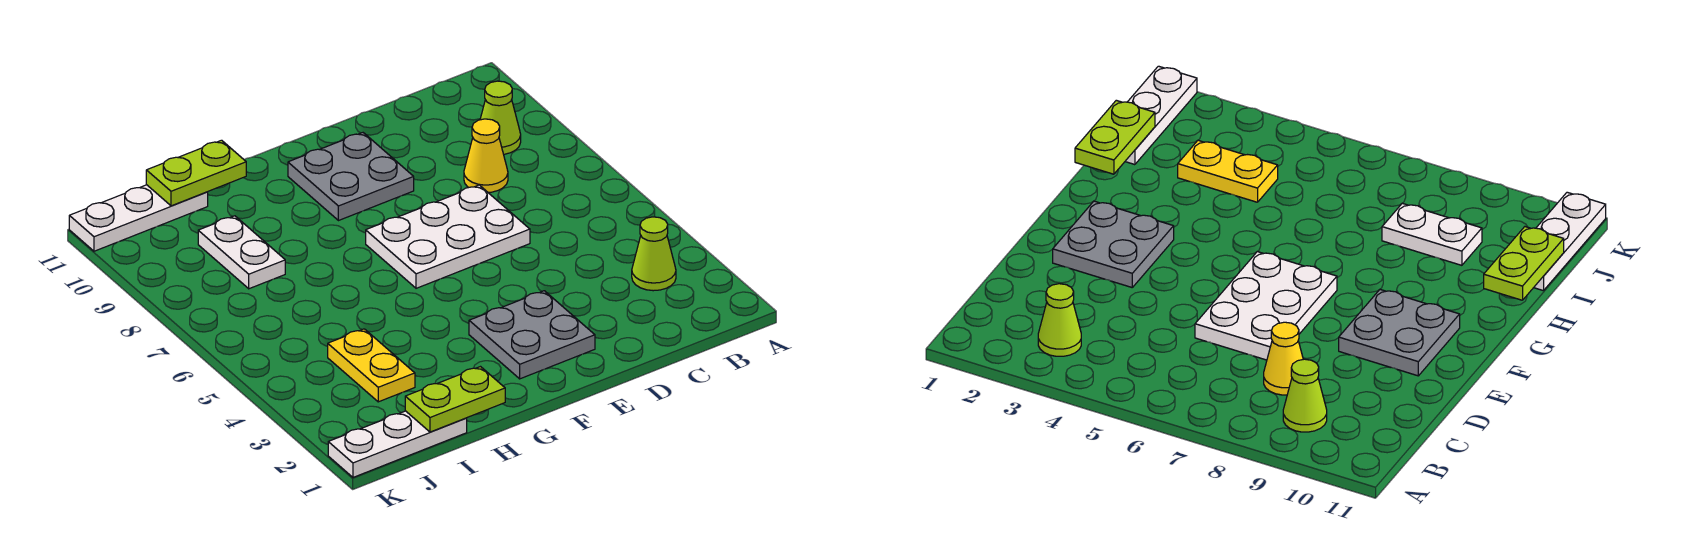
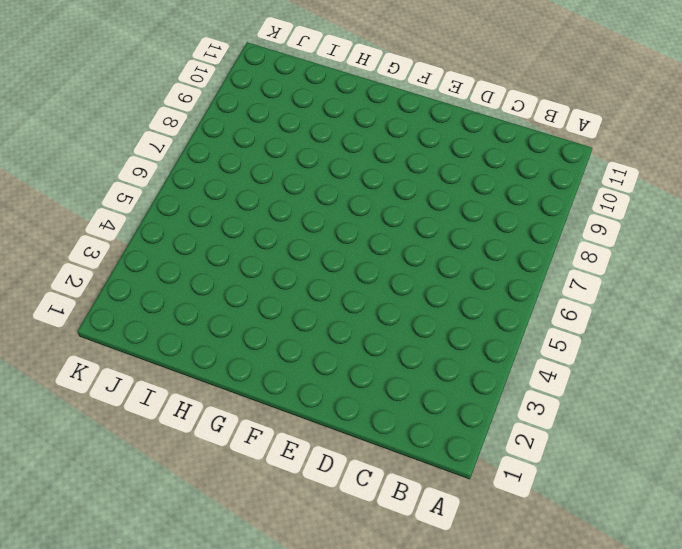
none -> lime cone B3 level 1
none -> lime cone B9 level 1
none -> yellow cone C8 level 1

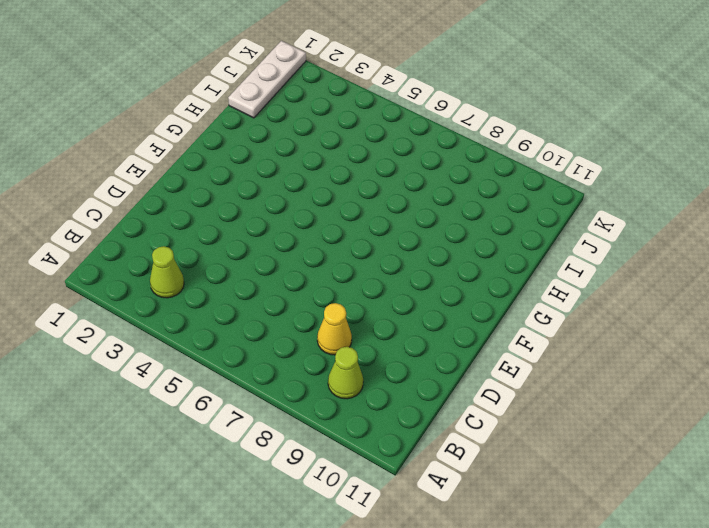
none -> white plate D6:F7 level 1
none -> grey plate E2:F3 level 1
none -> grey plate E9:F10 level 1

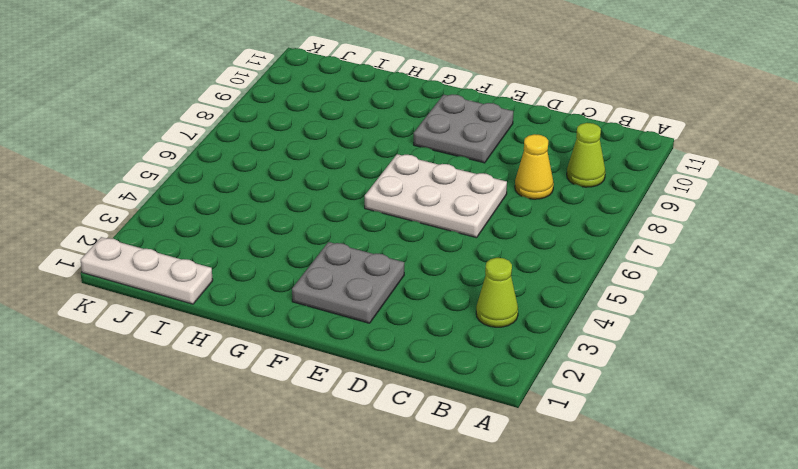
none -> yellow plate I3:I4 level 1
none -> white plate I8:I9 level 1
none -> white plate I11:K11 level 1

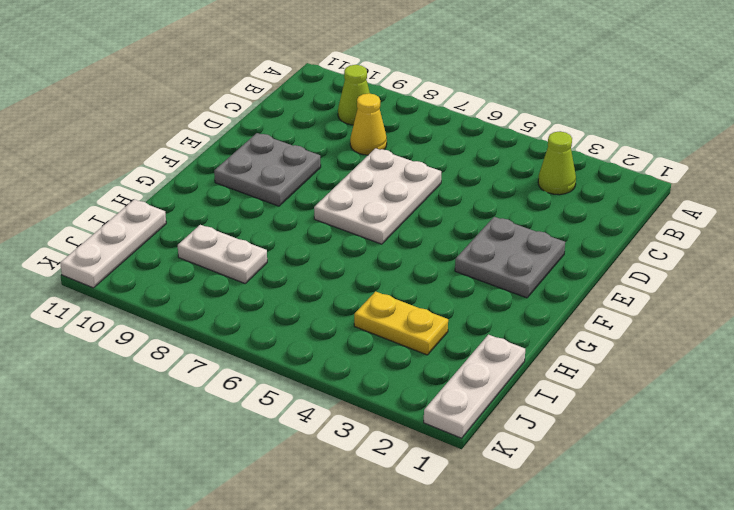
none -> lime plate H1:I1 level 2
none -> lime plate H11:I11 level 2

